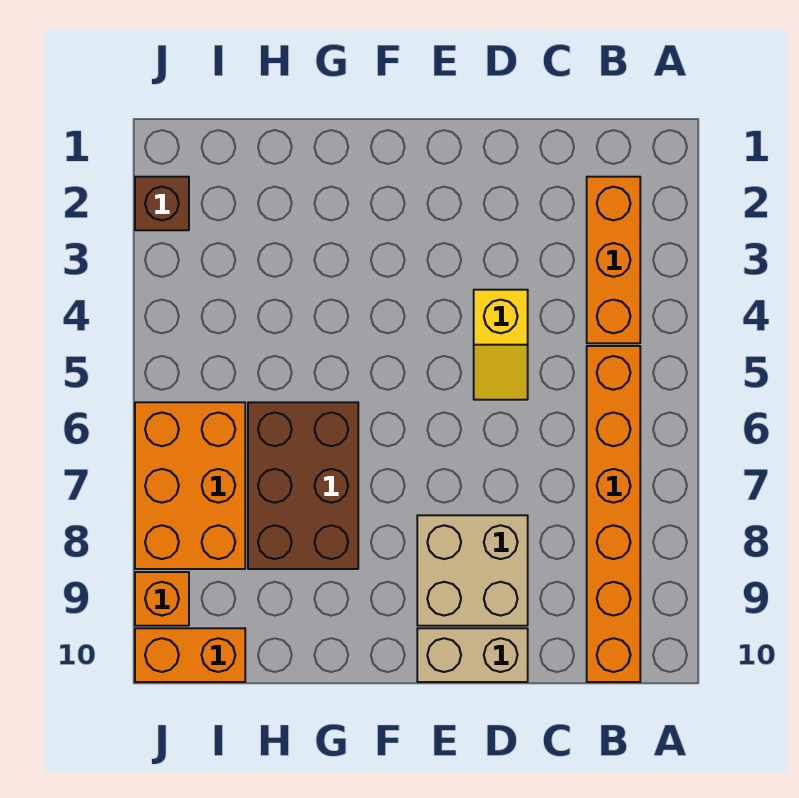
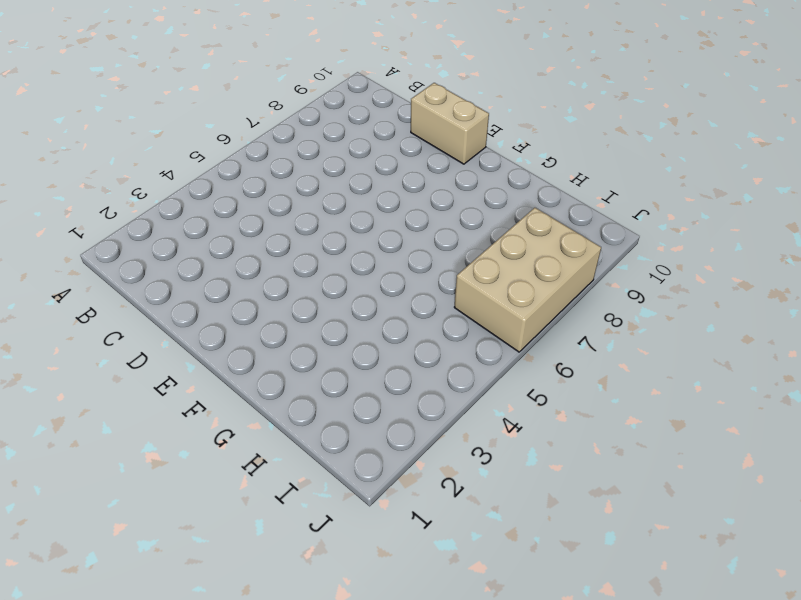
tan brick I6:J8 level 1 -> orange brick I6:J8 level 1
none -> orange brick B2:B4 level 1
none -> orange brick B5:B10 level 1

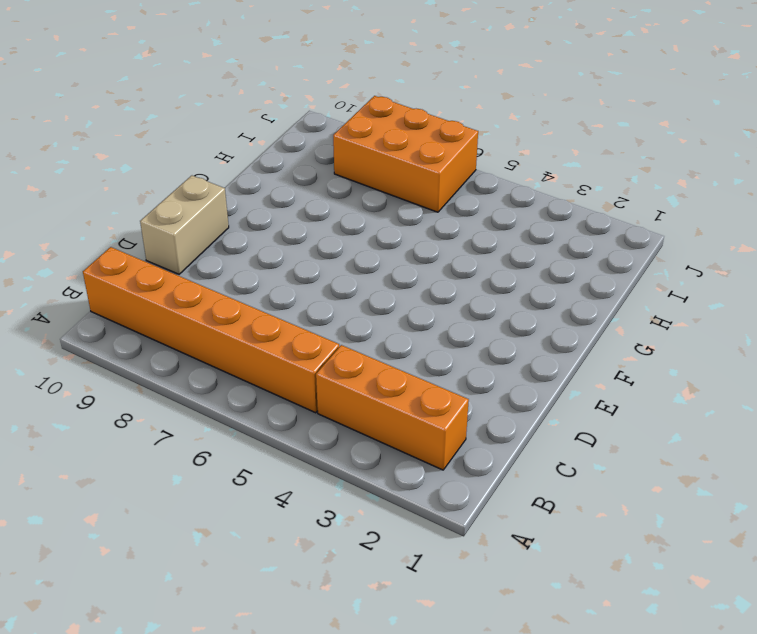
none -> yellow slope D4:D5 level 1 top 4
none -> tan brick D8:E9 level 1

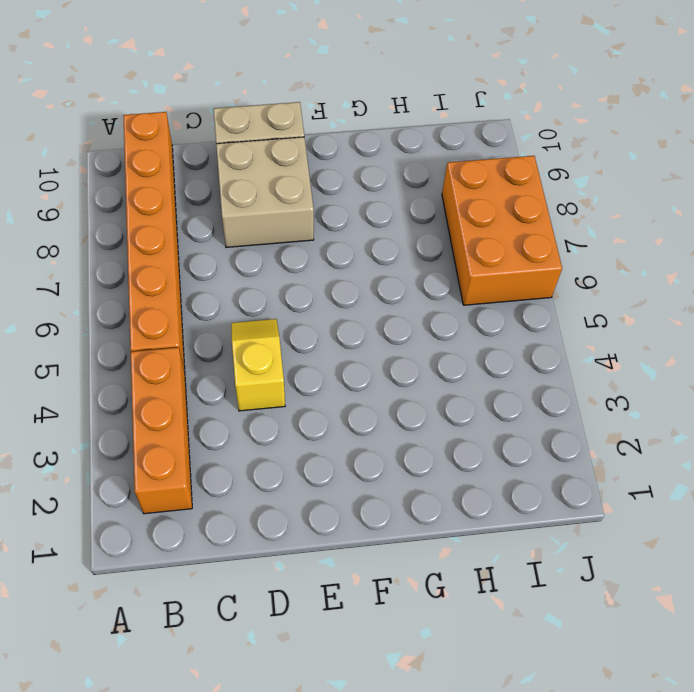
none -> brown brick G6:H8 level 1
none -> orange brick I10:J10 level 1

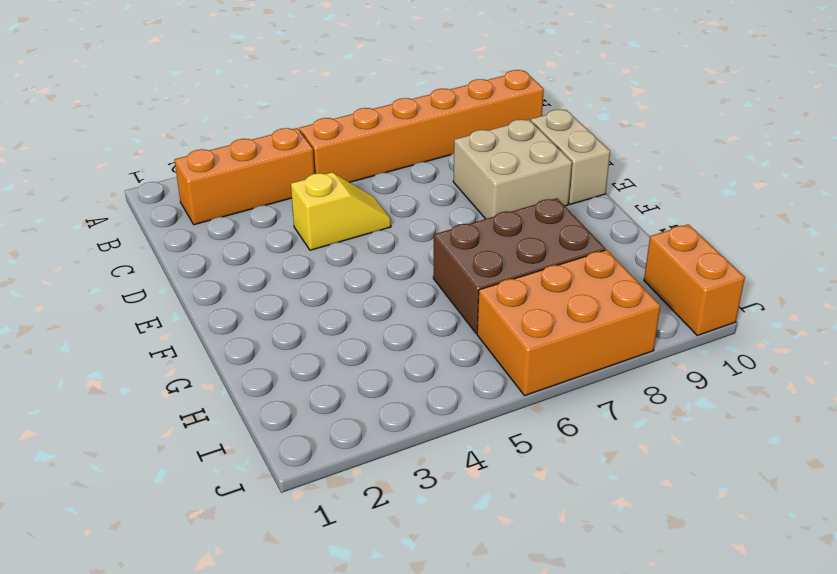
none -> brown brick J2 level 1
none -> orange brick J9 level 1

